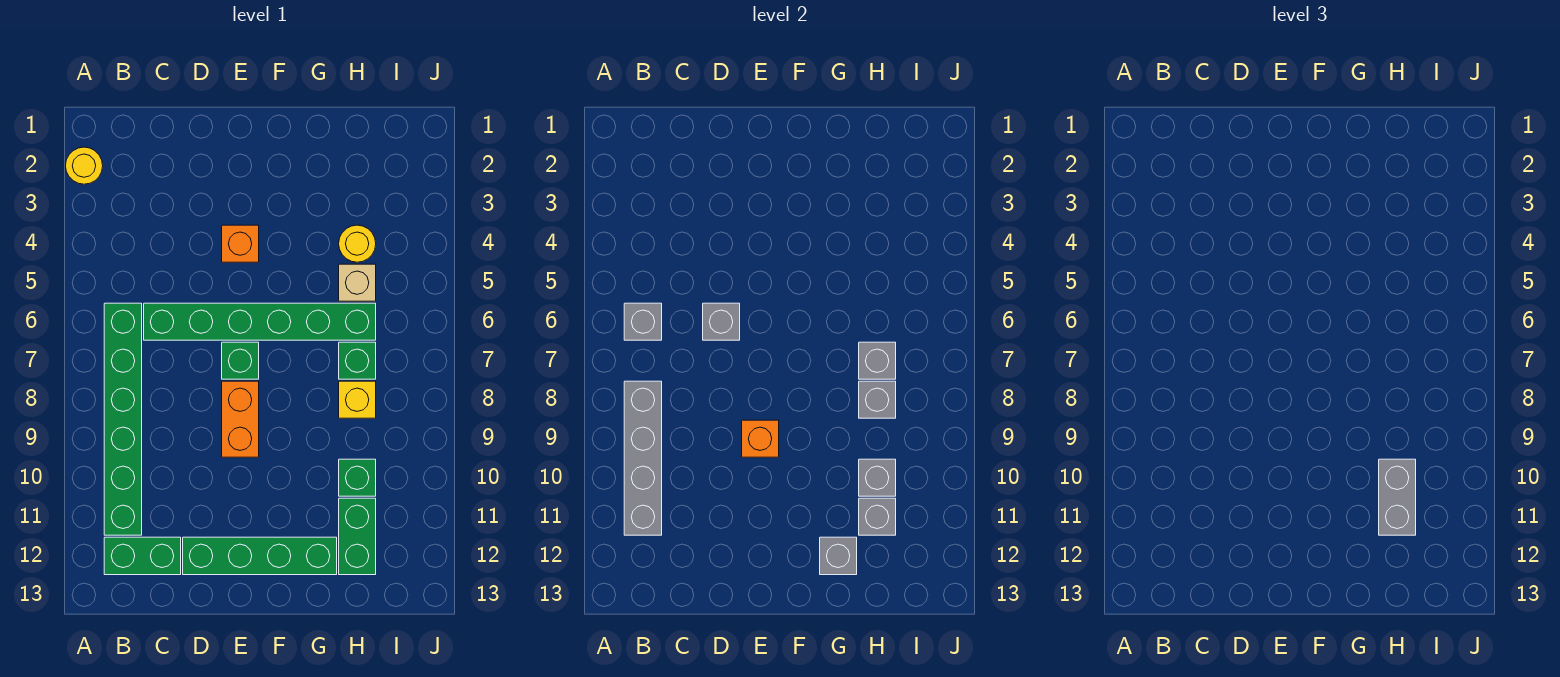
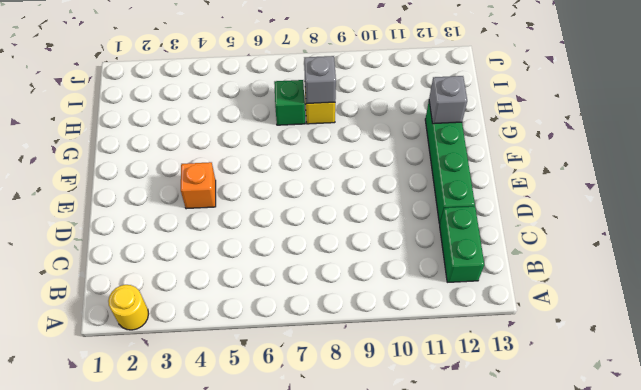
none -> green brick B6:B11 level 1
none -> green brick C6:H6 level 1
none -> green brick E7 level 1

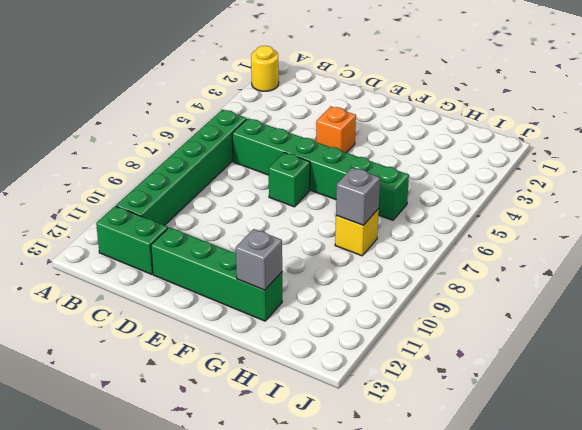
none -> orange brick E8:E9 level 1
none -> yellow round brick H4 level 1
none -> tan brick H5 level 1

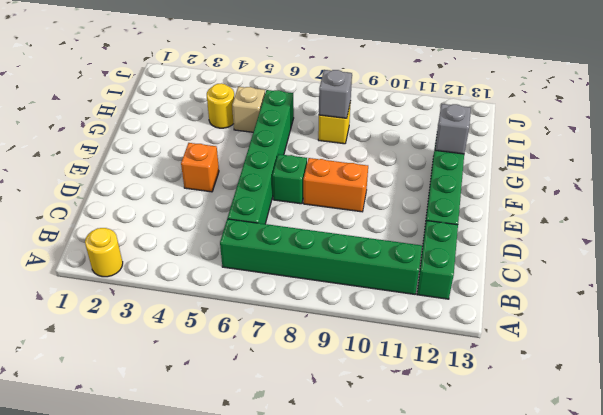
none -> green brick H7 level 1
none -> green brick H10 level 1
none -> green brick H11:H12 level 1

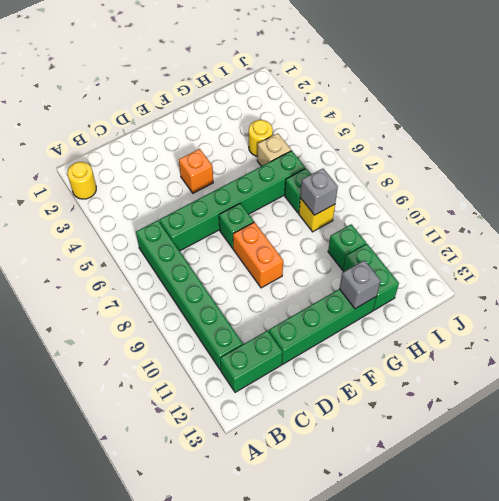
none -> grey brick B6 level 2
none -> grey brick B8:B11 level 2
none -> grey brick D6 level 2

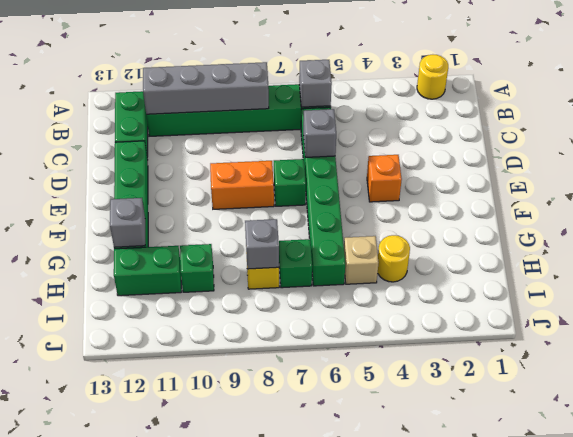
none -> orange brick E9 level 2
none -> grey brick H7 level 2
none -> grey brick H10 level 2

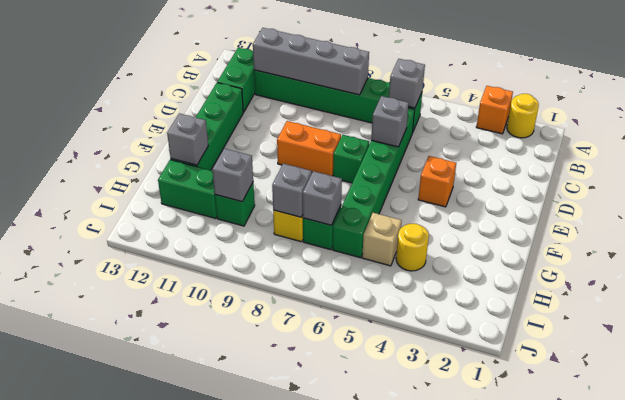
orange brick A3 level 1 -> orange brick E9 level 2
none -> grey brick H11 level 2
none -> grey brick H10:H11 level 3

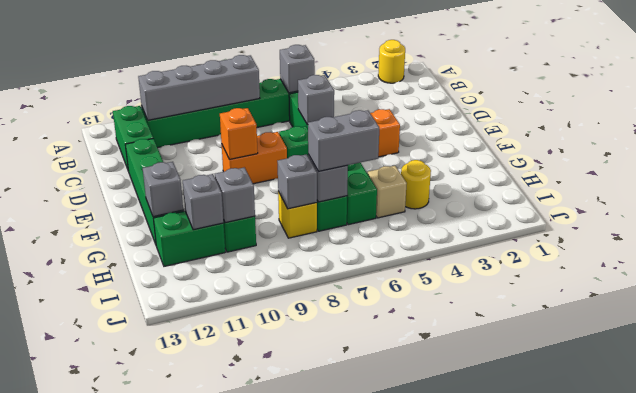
grey brick H6:H7 level 3 -> grey brick H10:H11 level 3

